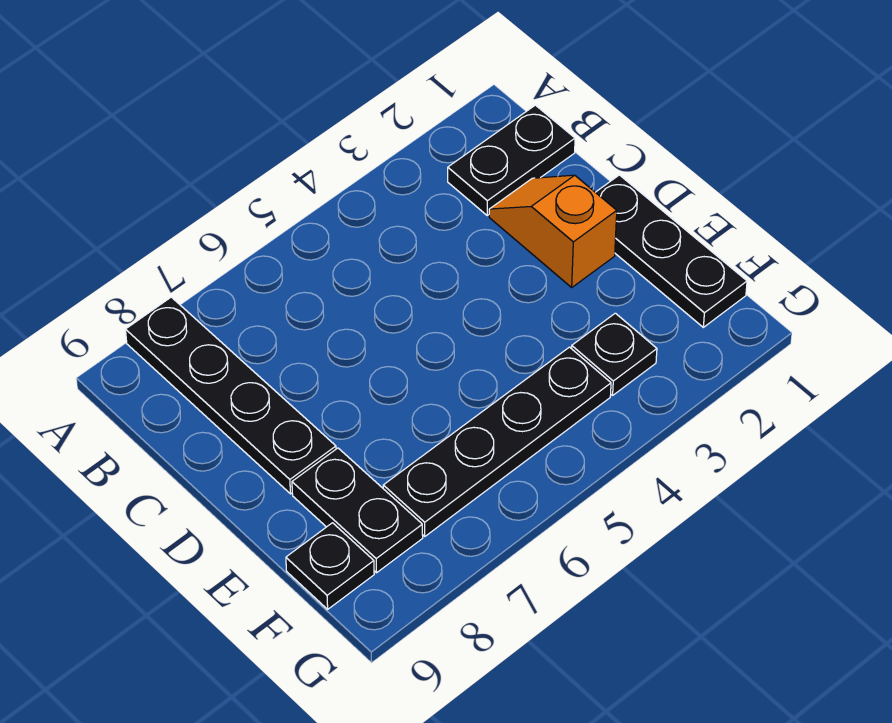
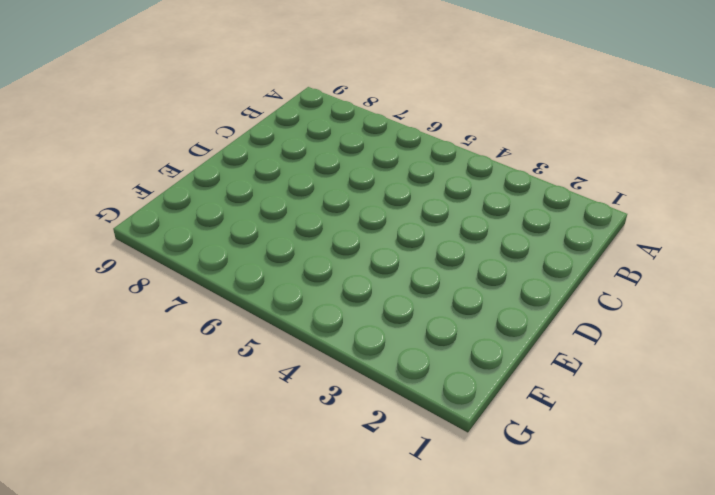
none -> black plate A8:D8 level 1
none -> black plate B1:B2 level 1

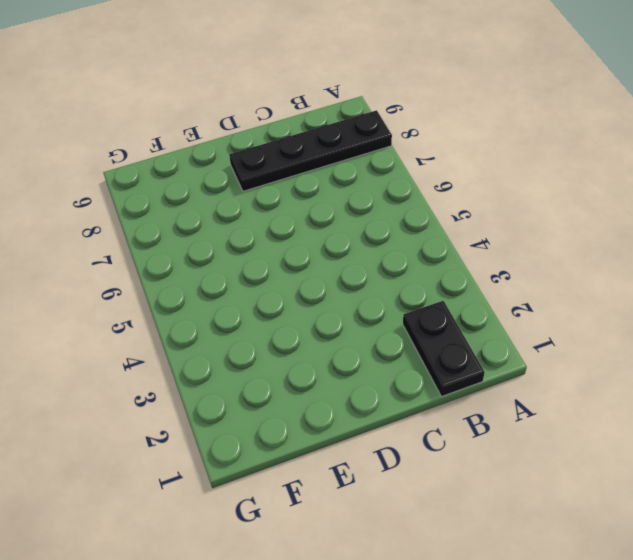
none -> orange slope C2:D2 level 1 top D
none -> black plate D1:F1 level 1

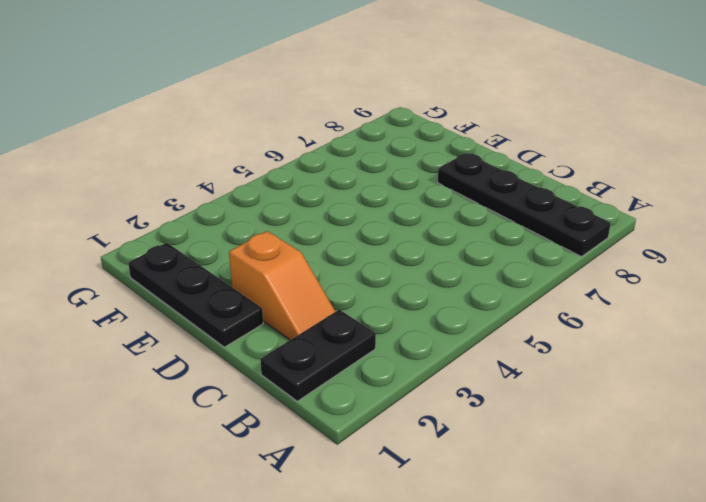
none -> black plate E8:F8 level 1
none -> black plate F3 level 1

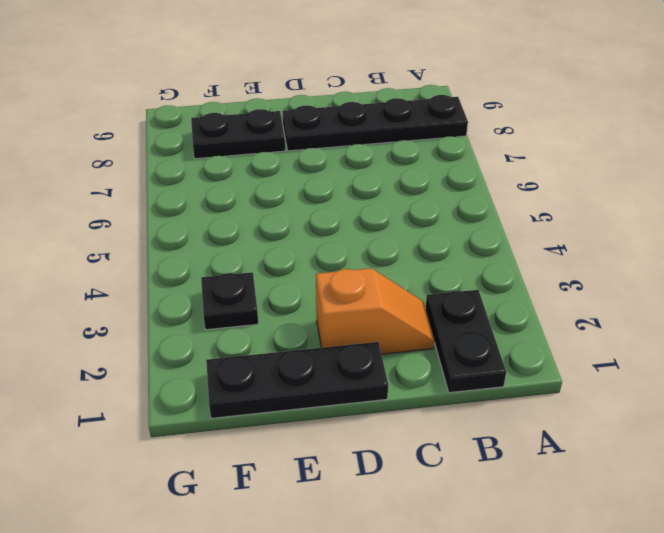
none -> black plate F4:F7 level 1
none -> black plate F9 level 1

